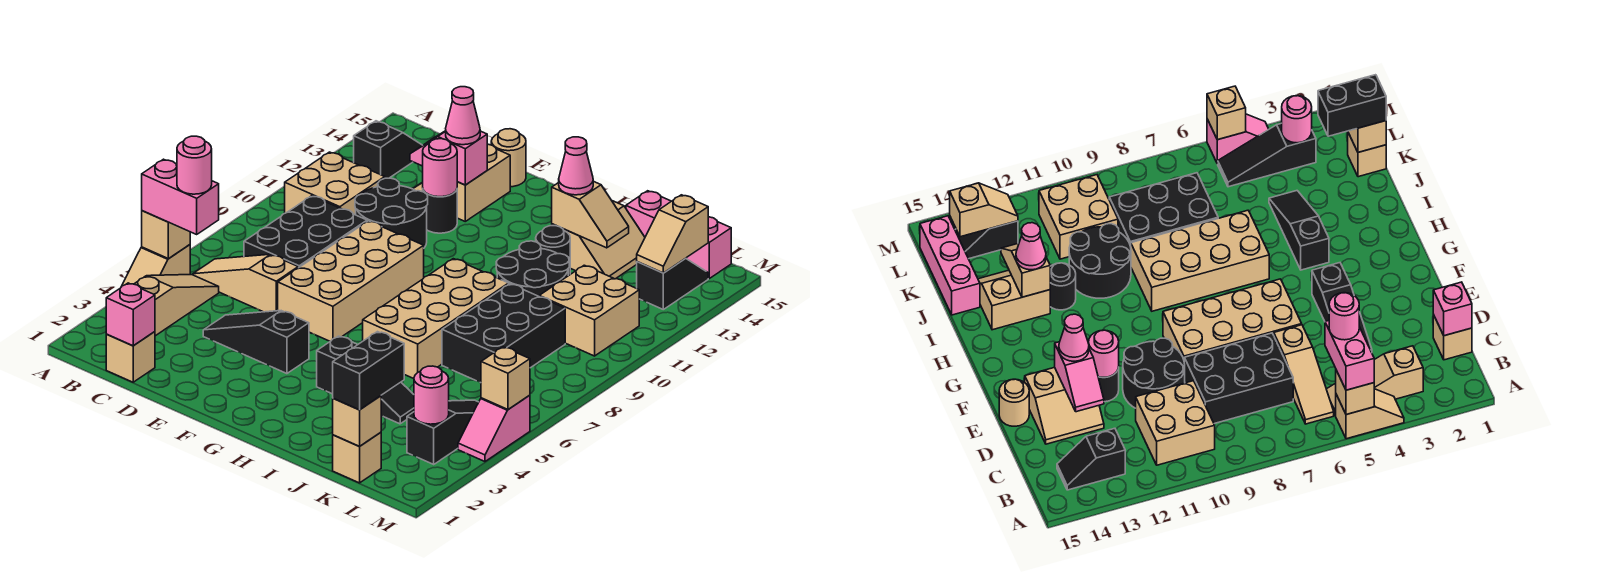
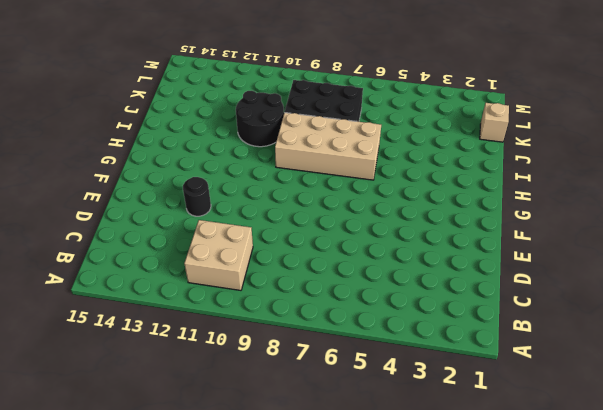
none -> tan slope A4:A5 level 1 top 5
none -> tan slope B3:B5 level 1 top 3
none -> tan slope B6:D6 level 1 top D
none -> black slope B13:B14 level 1 top 13

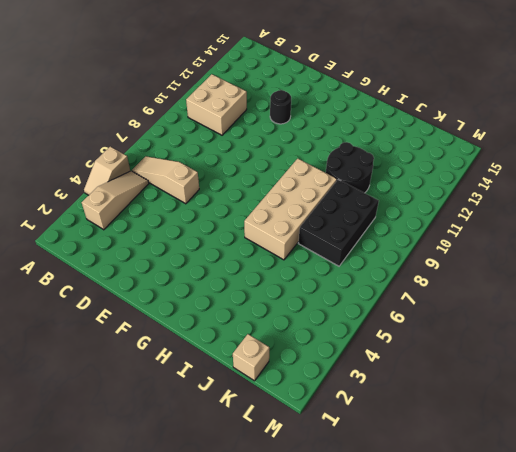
none -> black slope B13:B14 level 1 top 13
none -> tan brick C1 level 1
none -> black brick C7:D9 level 1
none -> black slope D4:F4 level 1 top F

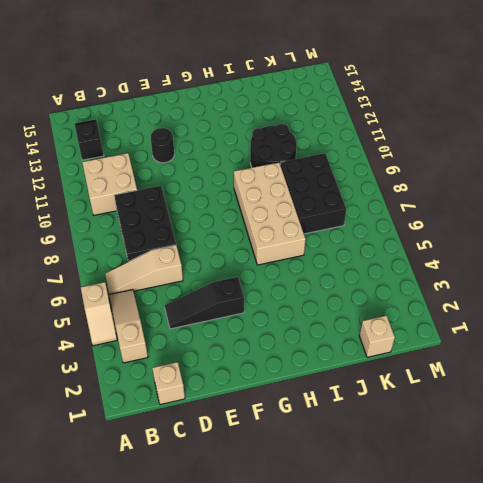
none -> black round brick D10:E11 level 1
none -> tan slope D13:E14 level 1 top E
none -> tan brick E6:F9 level 1
none -> tan round brick E15 level 1

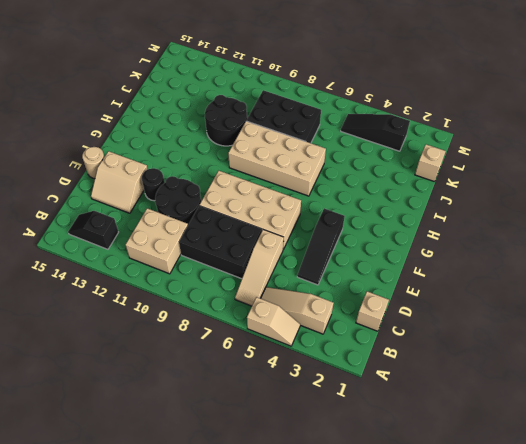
none -> black slope H4:J4 level 1 top H
none -> black round brick I12 level 1
none -> tan slope I13:J14 level 1 top I
none -> pink brick J15:L15 level 1

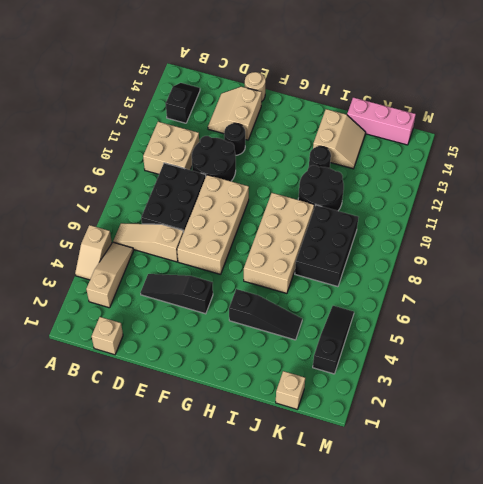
none -> tan brick K10:L11 level 1
none -> black slope L13:L14 level 1 top 13
none -> pink slope M4:M5 level 1 top 5
none -> tan brick A5 level 2

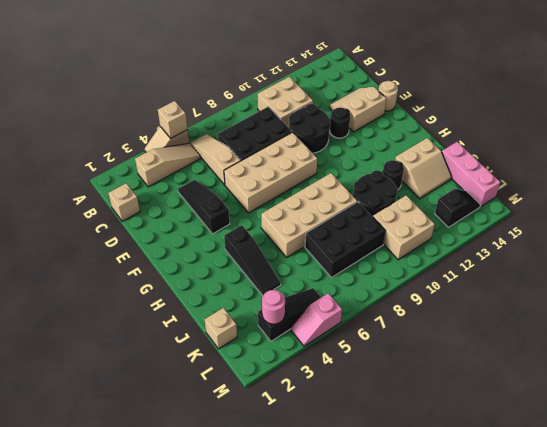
none -> black slope B13:B14 level 1 top 13
none -> pink brick C1 level 2
none -> pink slope D13:E13 level 2 top E
none -> pink round brick E12 level 2

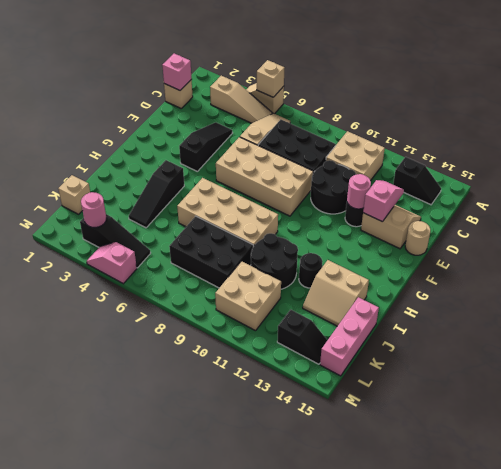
none -> tan slope I13:J13 level 2 top I
none -> tan brick K1 level 2
none -> tan slope L13:L14 level 2 top 14
none -> tan brick M5 level 2

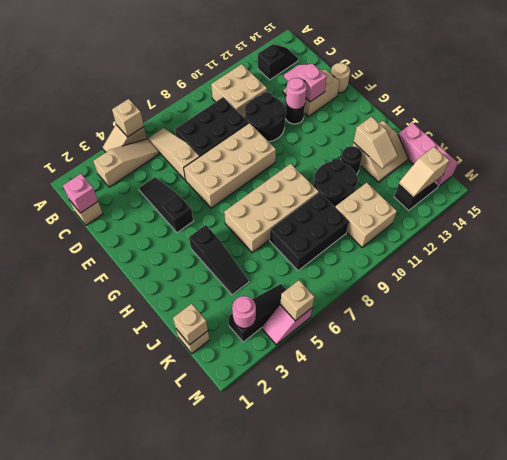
none -> pink brick A5:B5 level 3
none -> pink cone E13 level 3
none -> pink cone I13 level 3
none -> black brick K1:K2 level 3

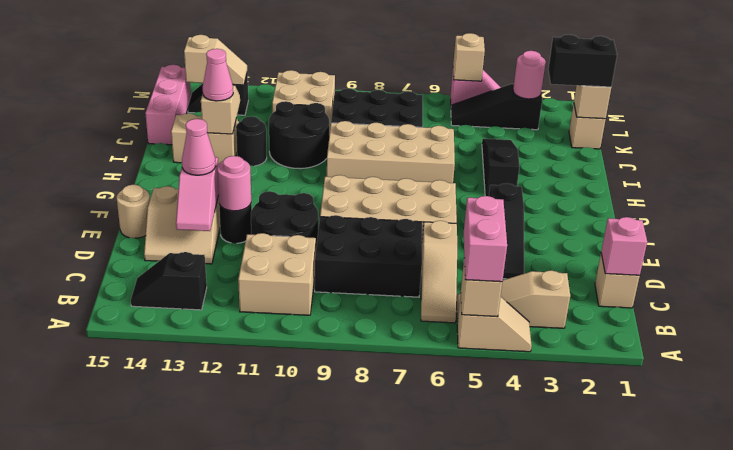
none -> pink round brick B5 level 4

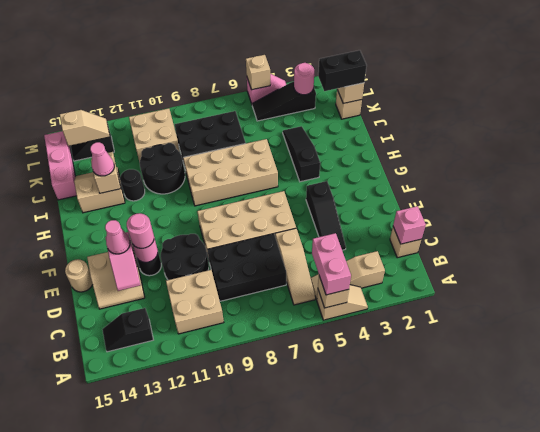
pink round brick E12 level 3 -> pink round brick B5 level 4

